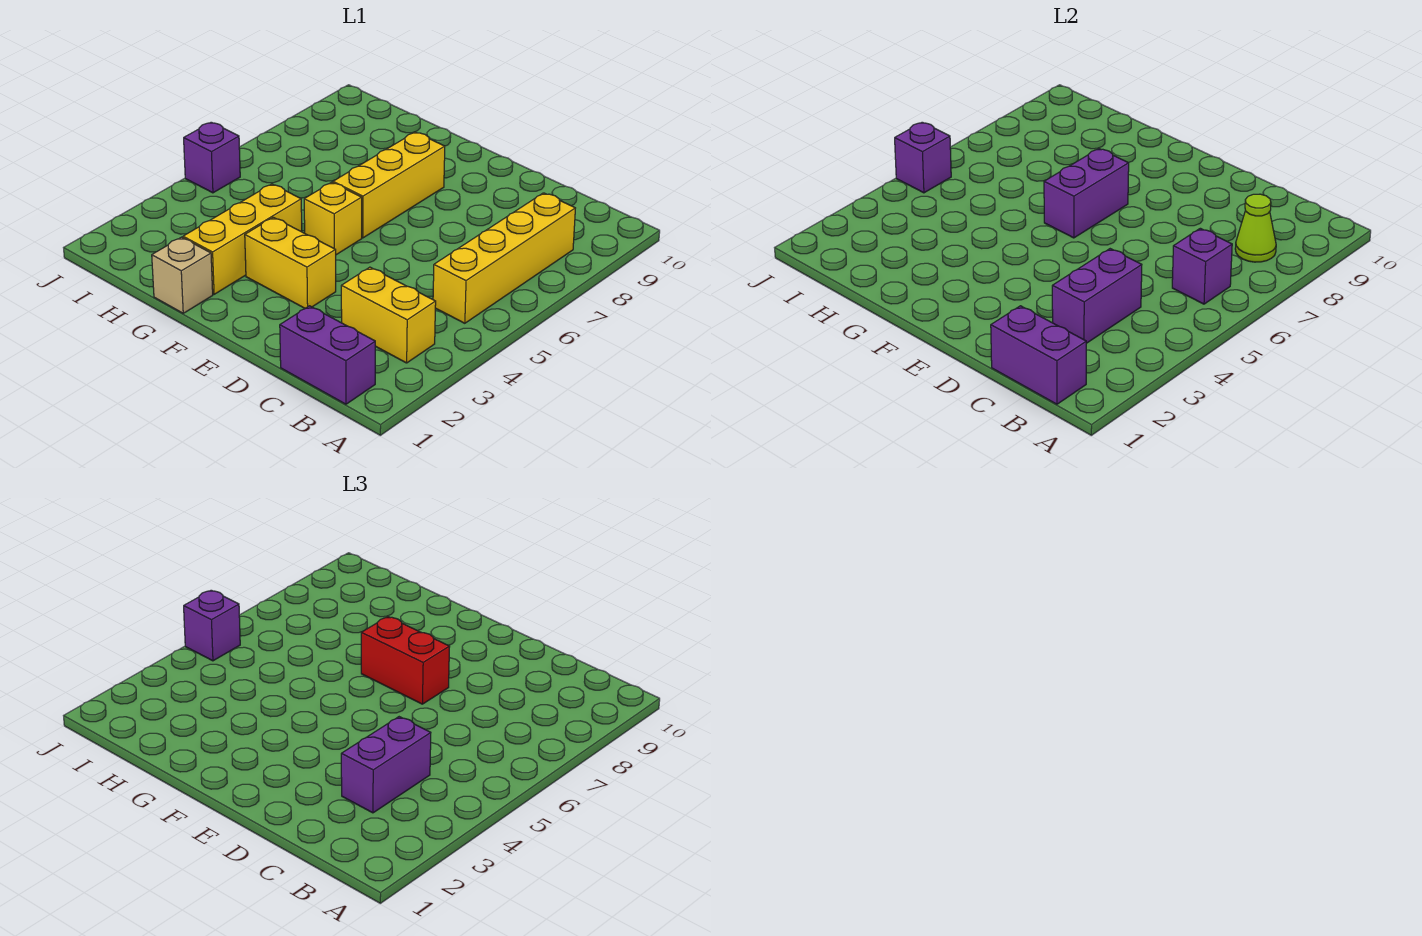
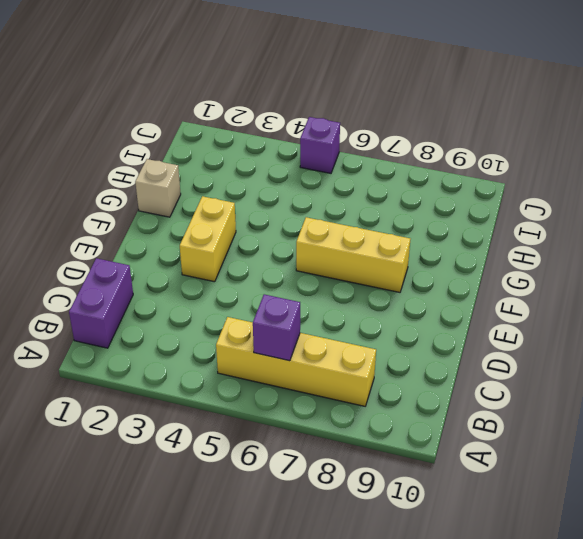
none -> yellow brick B3:C3 level 1
none -> yellow brick F5 level 1
none -> yellow brick G2:G4 level 1

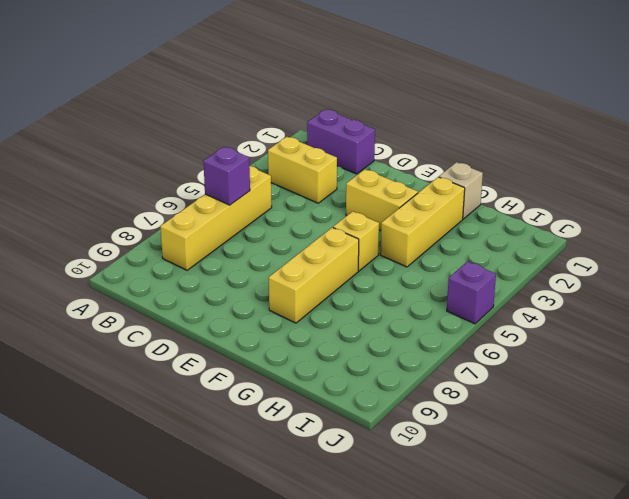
none -> purple brick B1:C1 level 2
none -> lime cone B8 level 2
none -> purple brick C3:C4 level 2

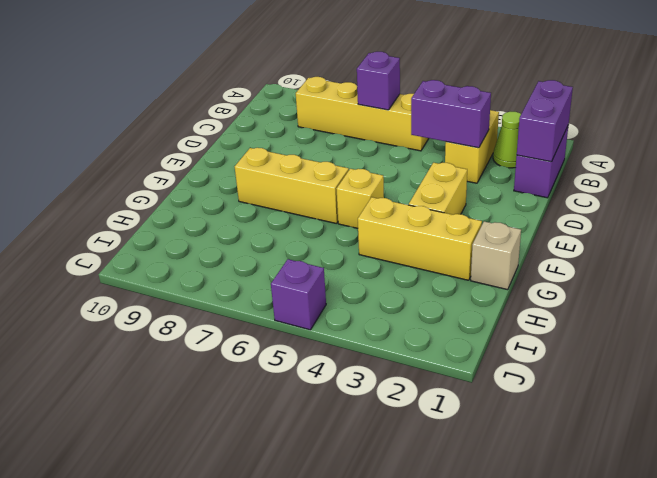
lime cone B2 level 1 -> lime cone B8 level 2
none -> purple brick F6:F7 level 2
none -> purple brick J5 level 2
none -> purple brick C3:C4 level 3

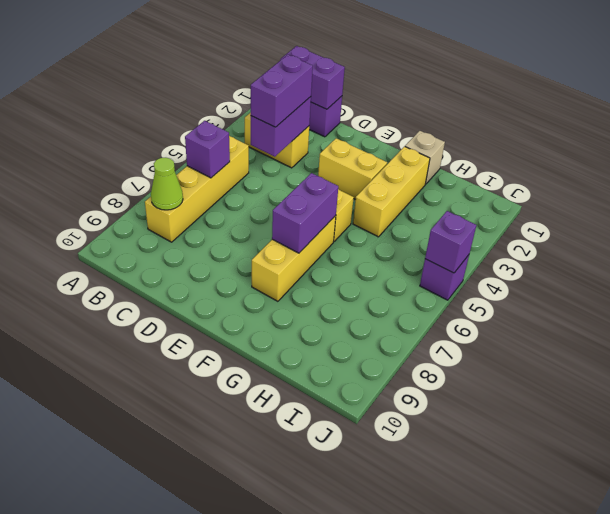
none -> red brick E7:F7 level 3
none -> purple brick J5 level 3

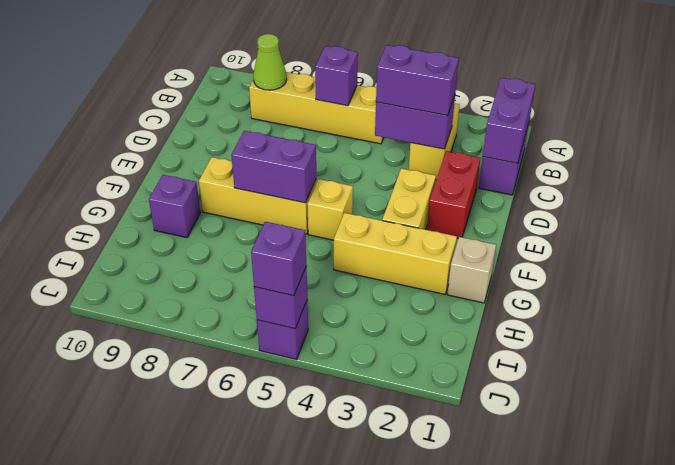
red brick D2:E2 level 1 -> red brick E7:F7 level 3
purple brick G9 level 1 -> none

